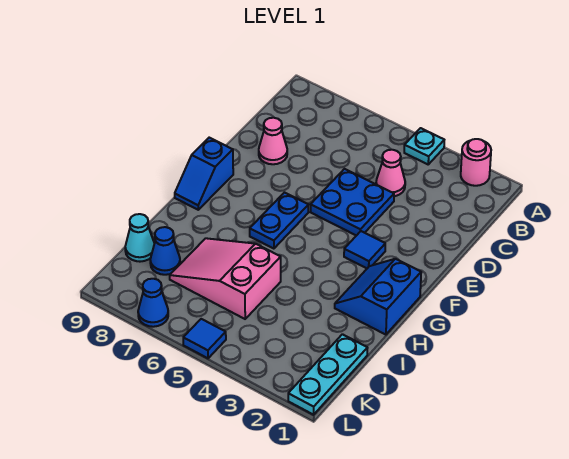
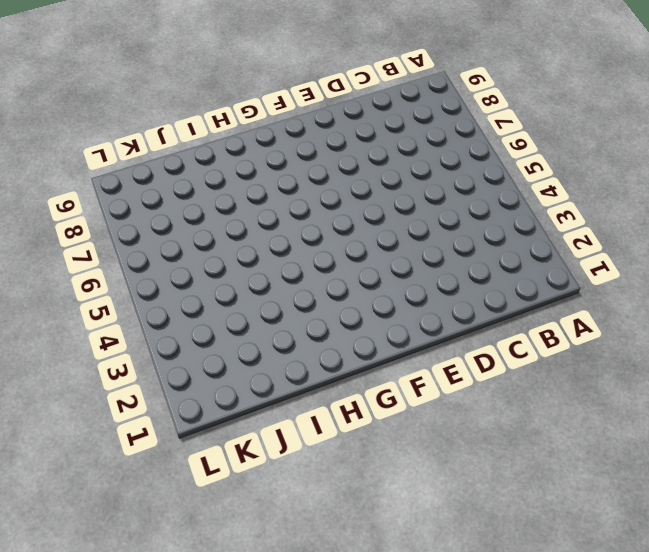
none -> pink round brick A2 level 1
none -> cyan plate A4 level 1
none -> pink cone C4 level 1

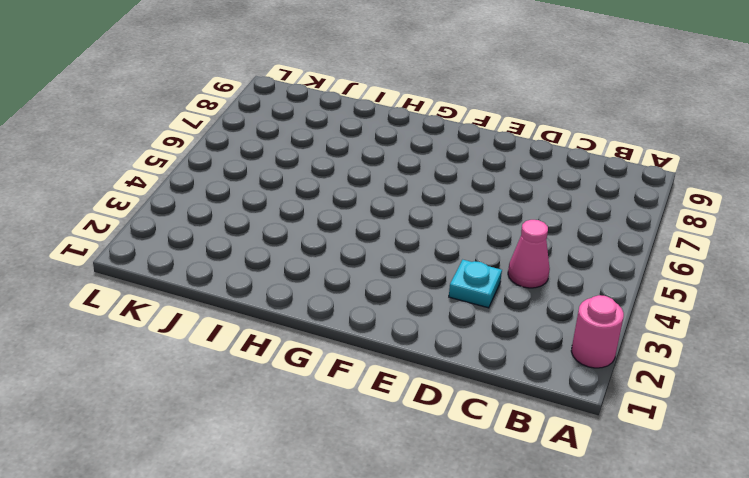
cyan plate D3 level 1 -> cyan plate A4 level 1
none -> blue plate D4:E5 level 1
none -> pink cone D8 level 1
none -> blue tile F3 level 1

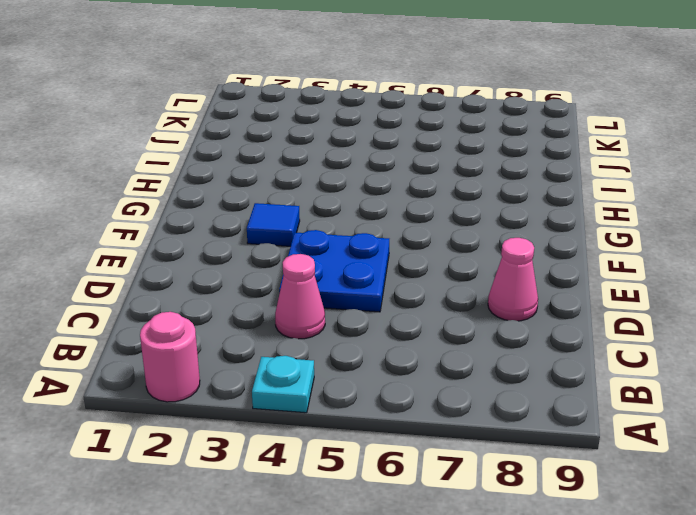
none -> blue plate F6:G6 level 1
none -> blue slope F9:G9 level 1 top F
none -> blue slope G1:H2 level 1 top 1

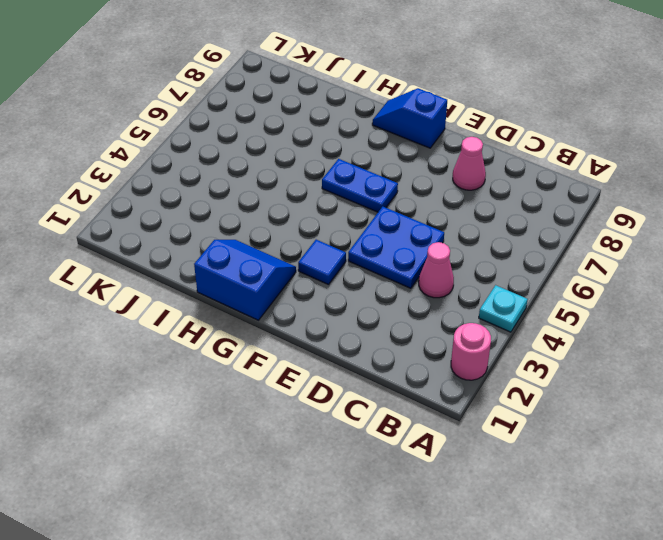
none -> pink slope I5:J7 level 1 top 5
none -> cyan plate J1:L1 level 1
none -> blue cone J8 level 1

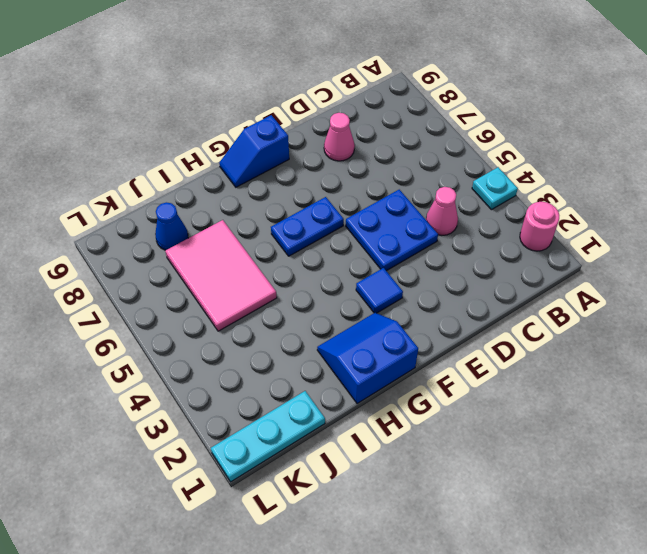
pink tile I5:J7 level 1 -> pink slope I5:J7 level 1 top 5
none -> cyan cone J9 level 1
none -> blue tile L5 level 1
none -> blue cone L7 level 1

